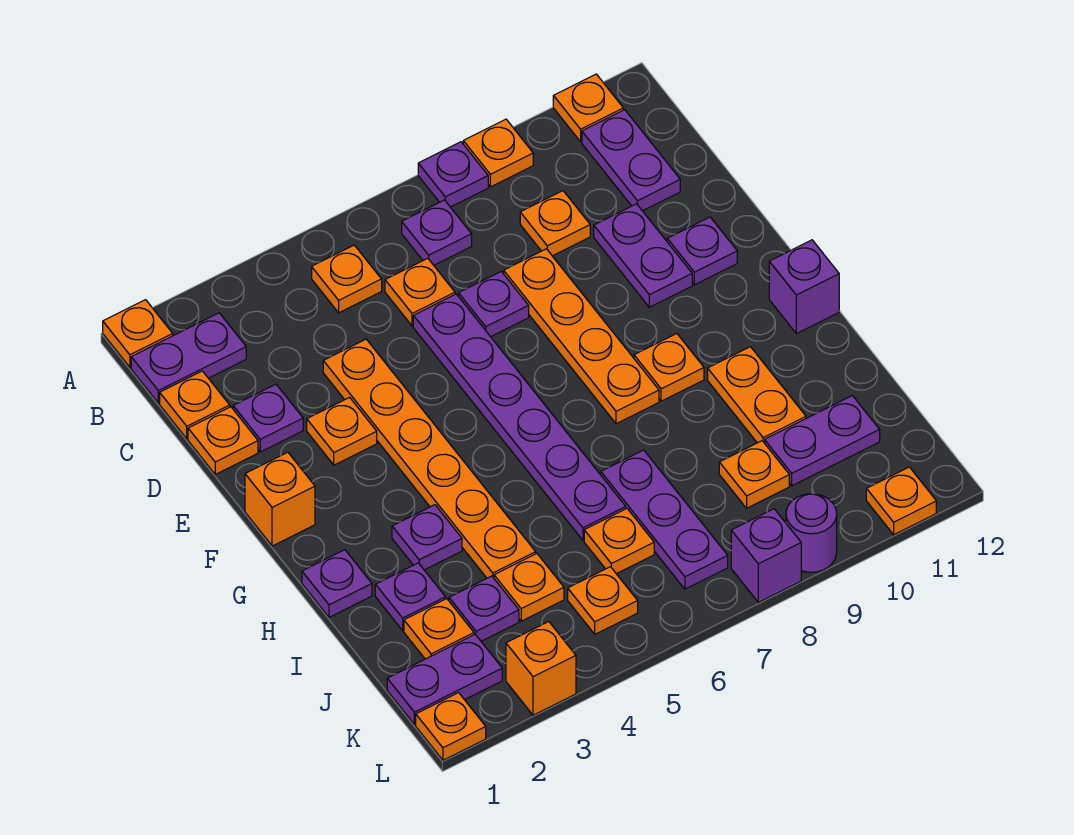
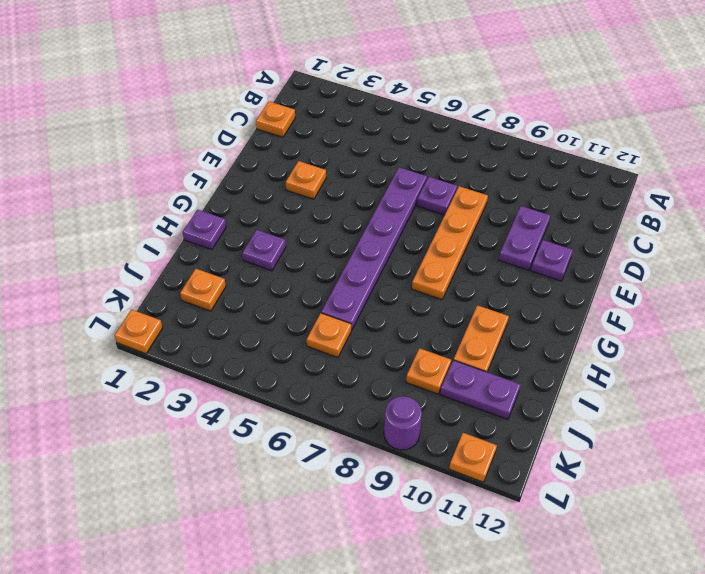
none -> orange plate A1 level 1
none -> purple plate A8 level 1
none -> orange plate A9 level 1
none -> orange plate A11 level 1

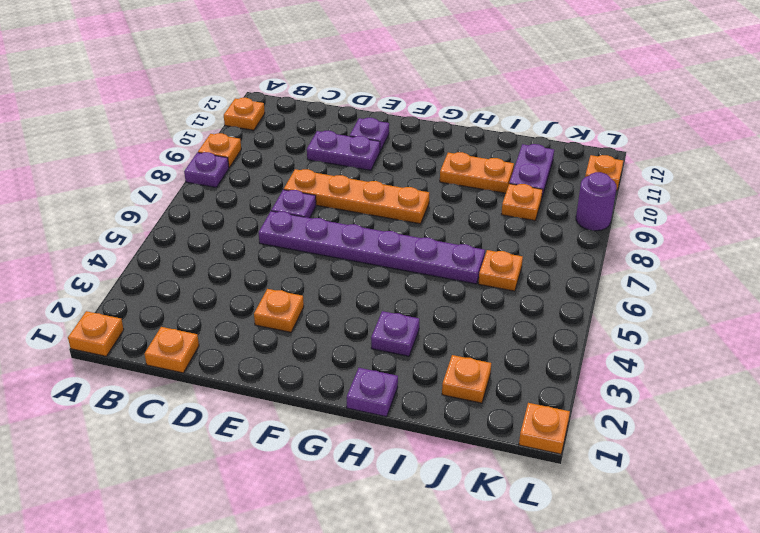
none -> purple plate B1:B2 level 1
none -> orange plate B5 level 1
none -> purple plate B7 level 1
none -> purple plate B11:C11 level 1

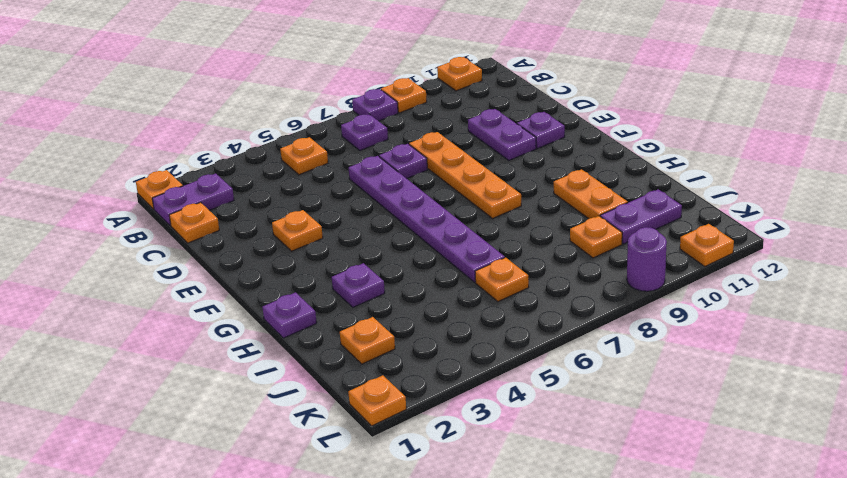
none -> purple plate B11:C11 level 1
none -> orange plate C6 level 1
none -> orange plate C9 level 1
none -> orange plate D1 level 1

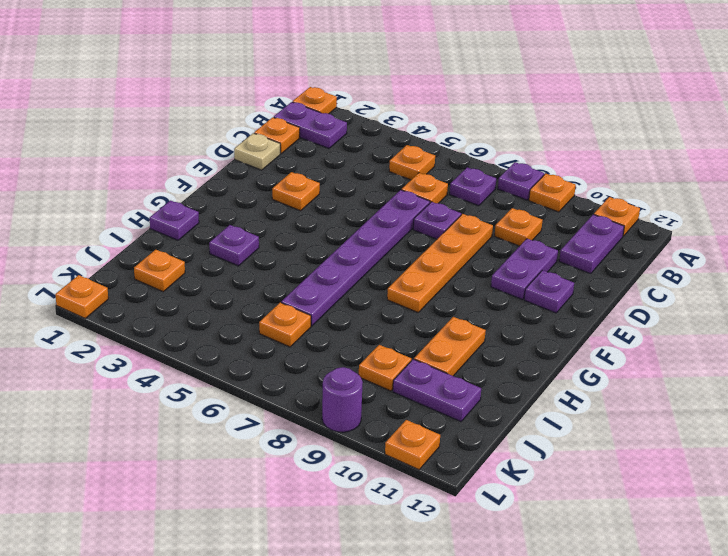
tan plate D1 level 1 -> orange plate D1 level 1
none -> purple plate D2 level 1
none -> orange plate D4:I4 level 1
none -> orange brick F1 level 1
none -> orange plate G9 level 1

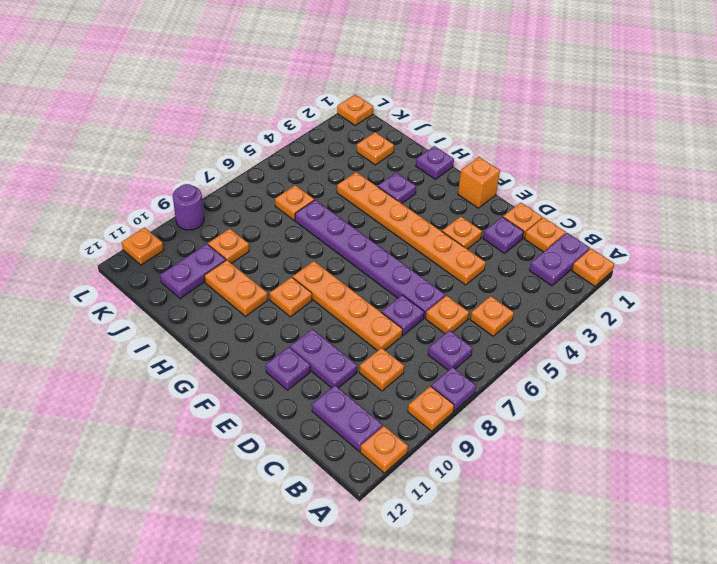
none -> purple brick G12 level 1
none -> purple plate I2 level 1
none -> purple plate I7:K7 level 1
none -> purple plate J3 level 1

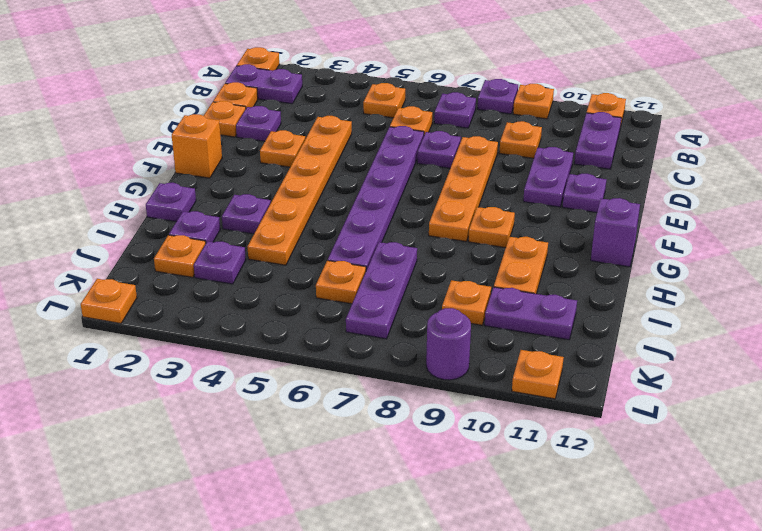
none -> orange plate J4 level 1
none -> purple plate K1:K2 level 1
none -> orange plate K5 level 1
none -> orange brick L3 level 1

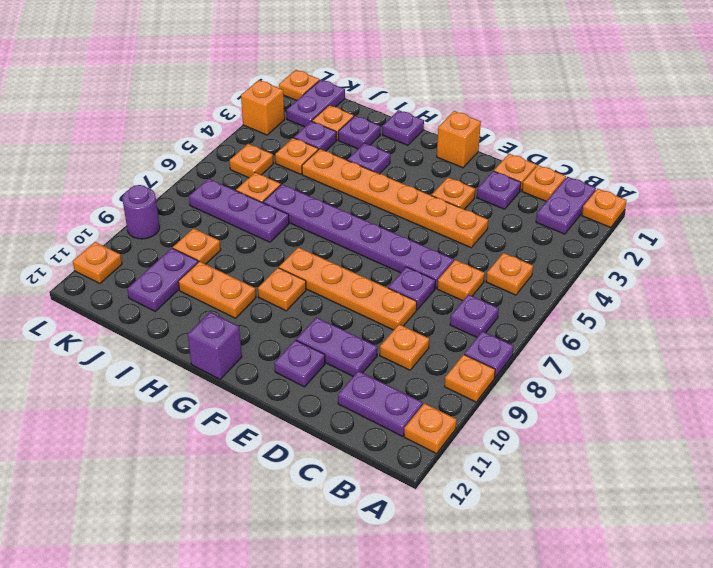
none -> purple brick L8 level 1

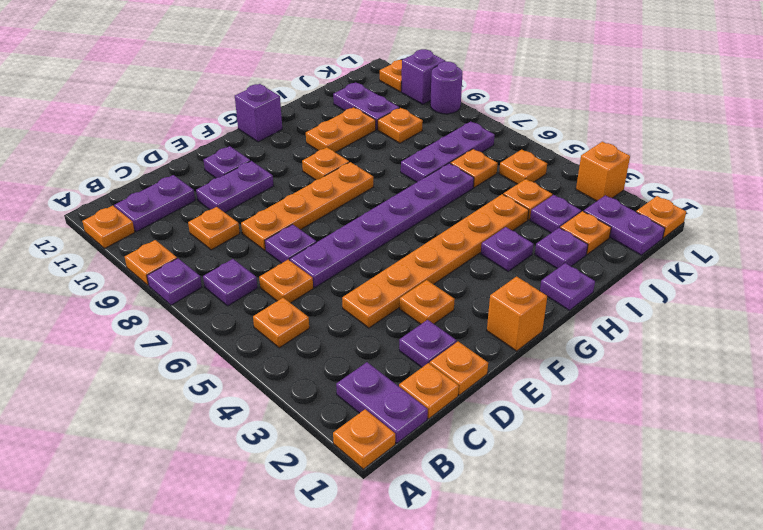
purple brick L10 level 1 -> purple brick L8 level 1

